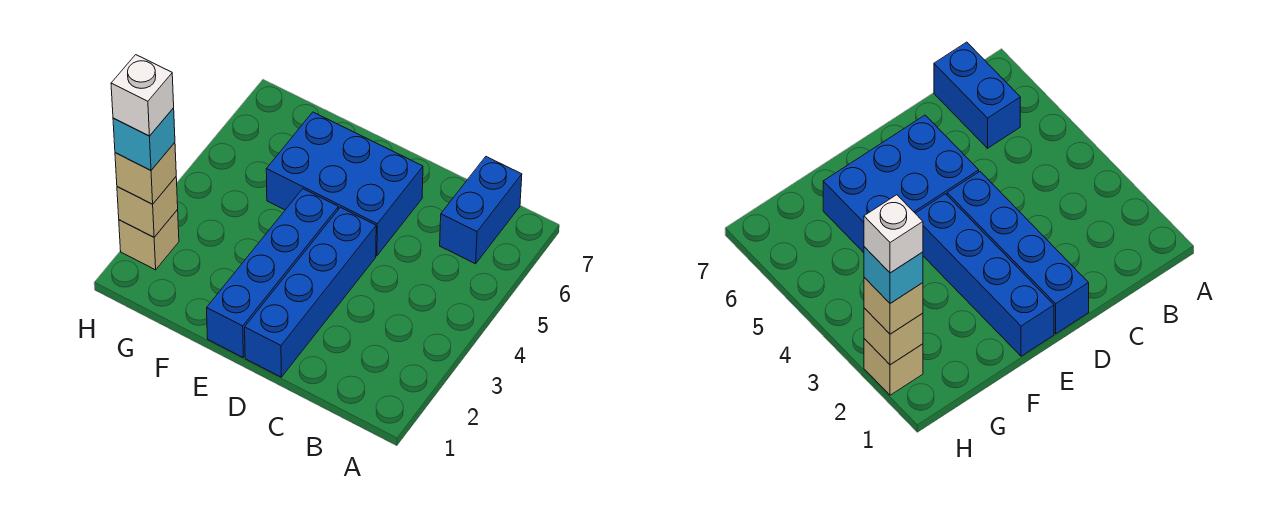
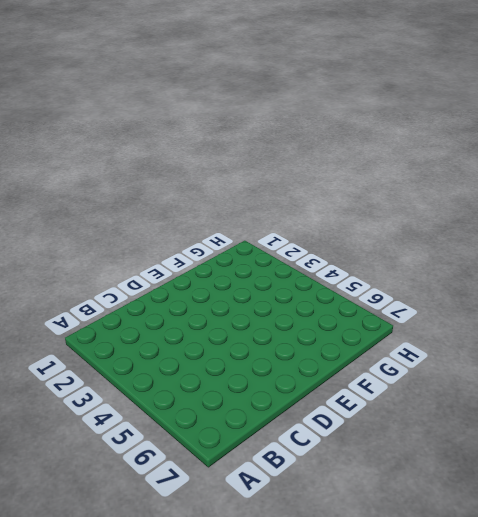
none -> blue brick B6:B7 level 1
none -> blue brick D1:D4 level 1

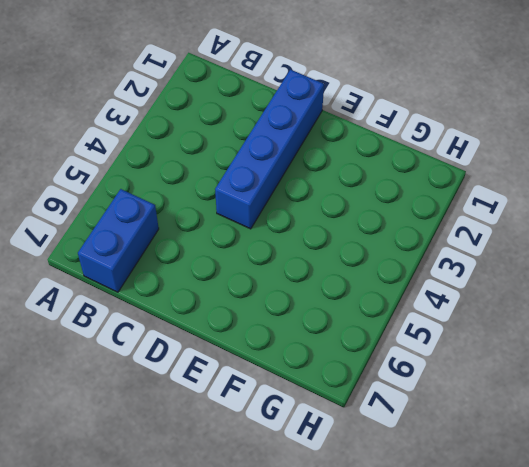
none -> blue brick D5:F6 level 1
none -> blue brick E1:E4 level 1

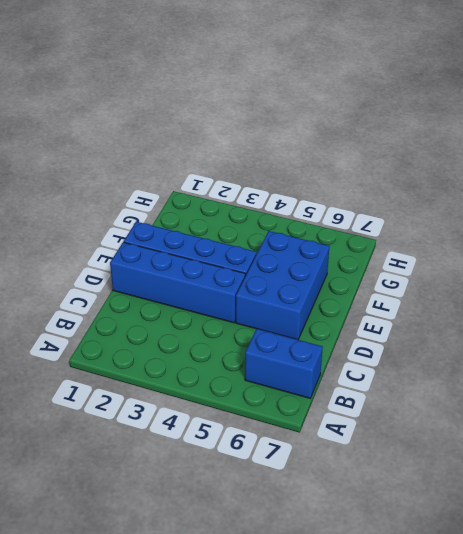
none -> tan brick H2 level 1
none -> tan brick H2 level 2

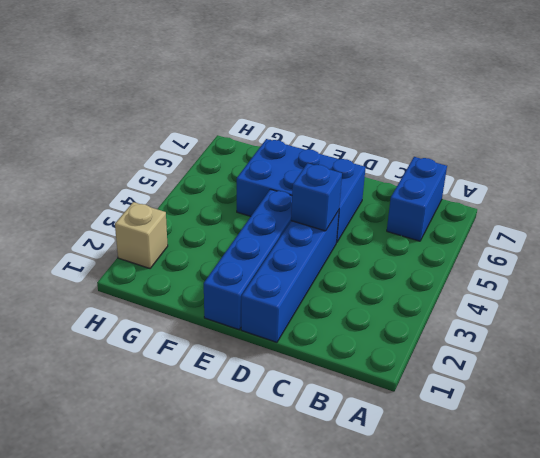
blue brick D4 level 2 -> none
none -> tan brick H2 level 2
none -> tan brick H2 level 3

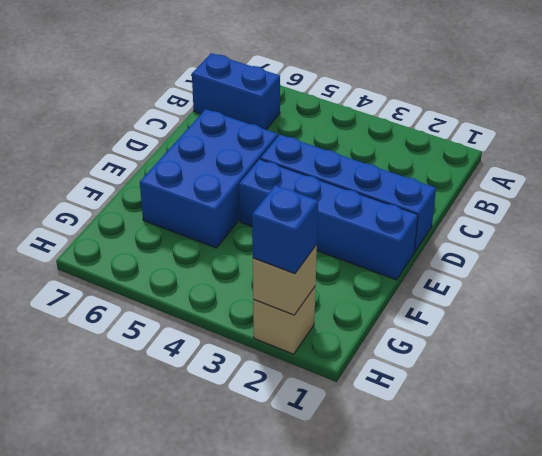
blue brick H2 level 3 -> tan brick H2 level 3
none -> cyan brick H2 level 4
none -> white brick H2 level 5

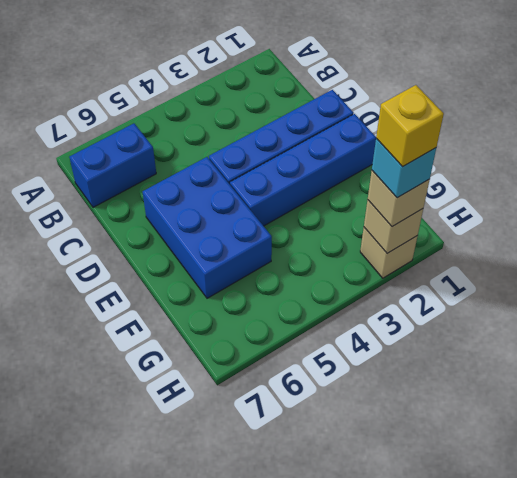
yellow brick H2 level 5 -> white brick H2 level 5

